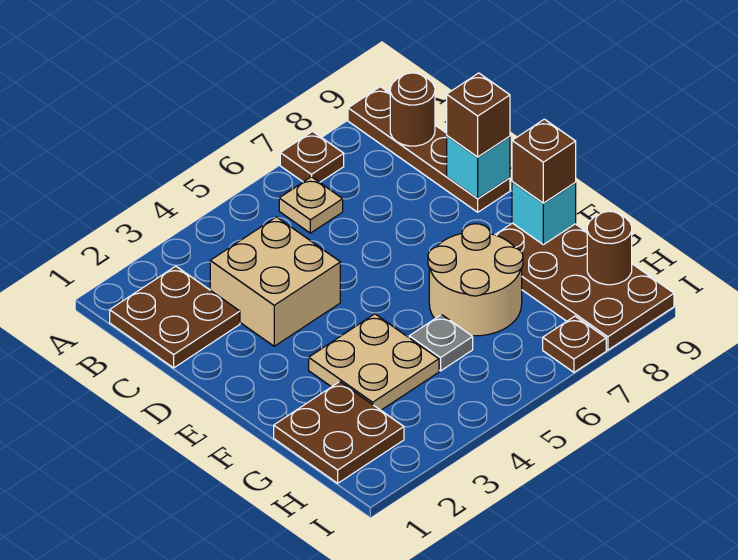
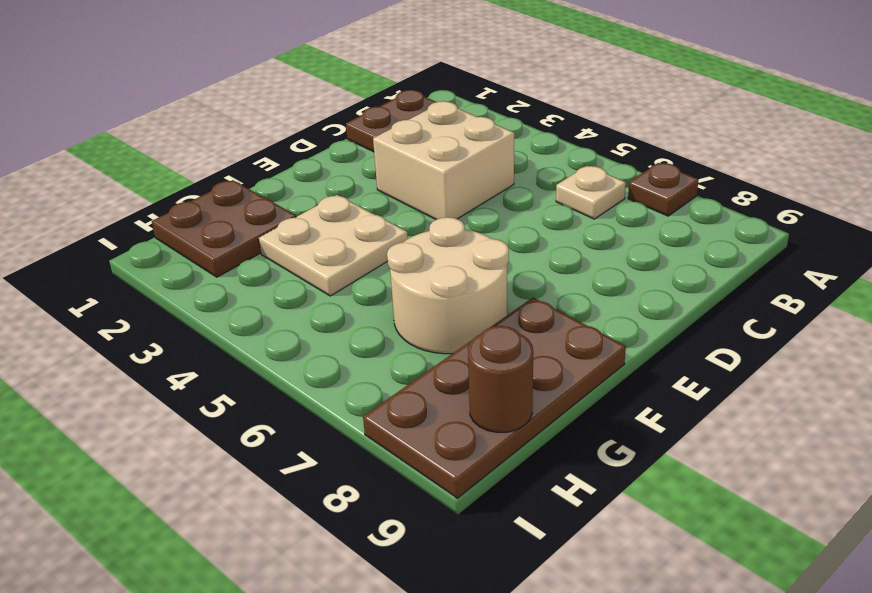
none -> brown plate A9:D9 level 1
none -> grey plate G5 level 1
none -> brown plate I7 level 1

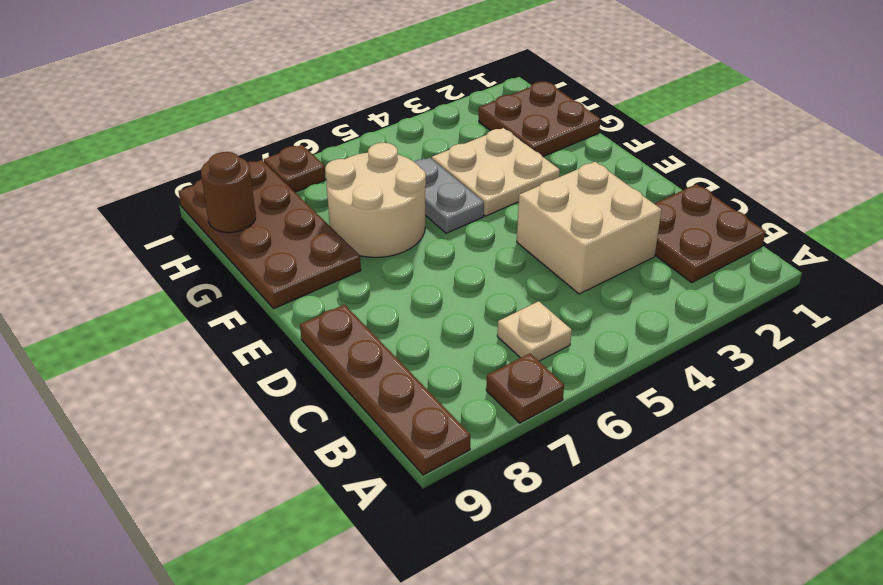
grey plate F5:G5 level 1 -> grey plate G5 level 1
none -> brown round brick B9 level 2
none -> cyan brick D9 level 2
none -> cyan brick F9 level 2

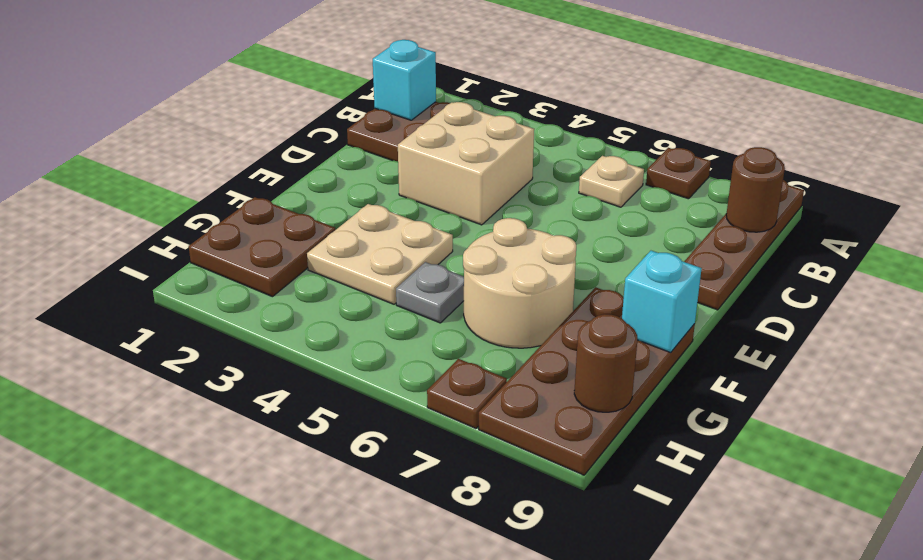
cyan brick B1 level 2 -> cyan brick D9 level 2
none -> brown brick D9 level 3
none -> brown brick F9 level 3

